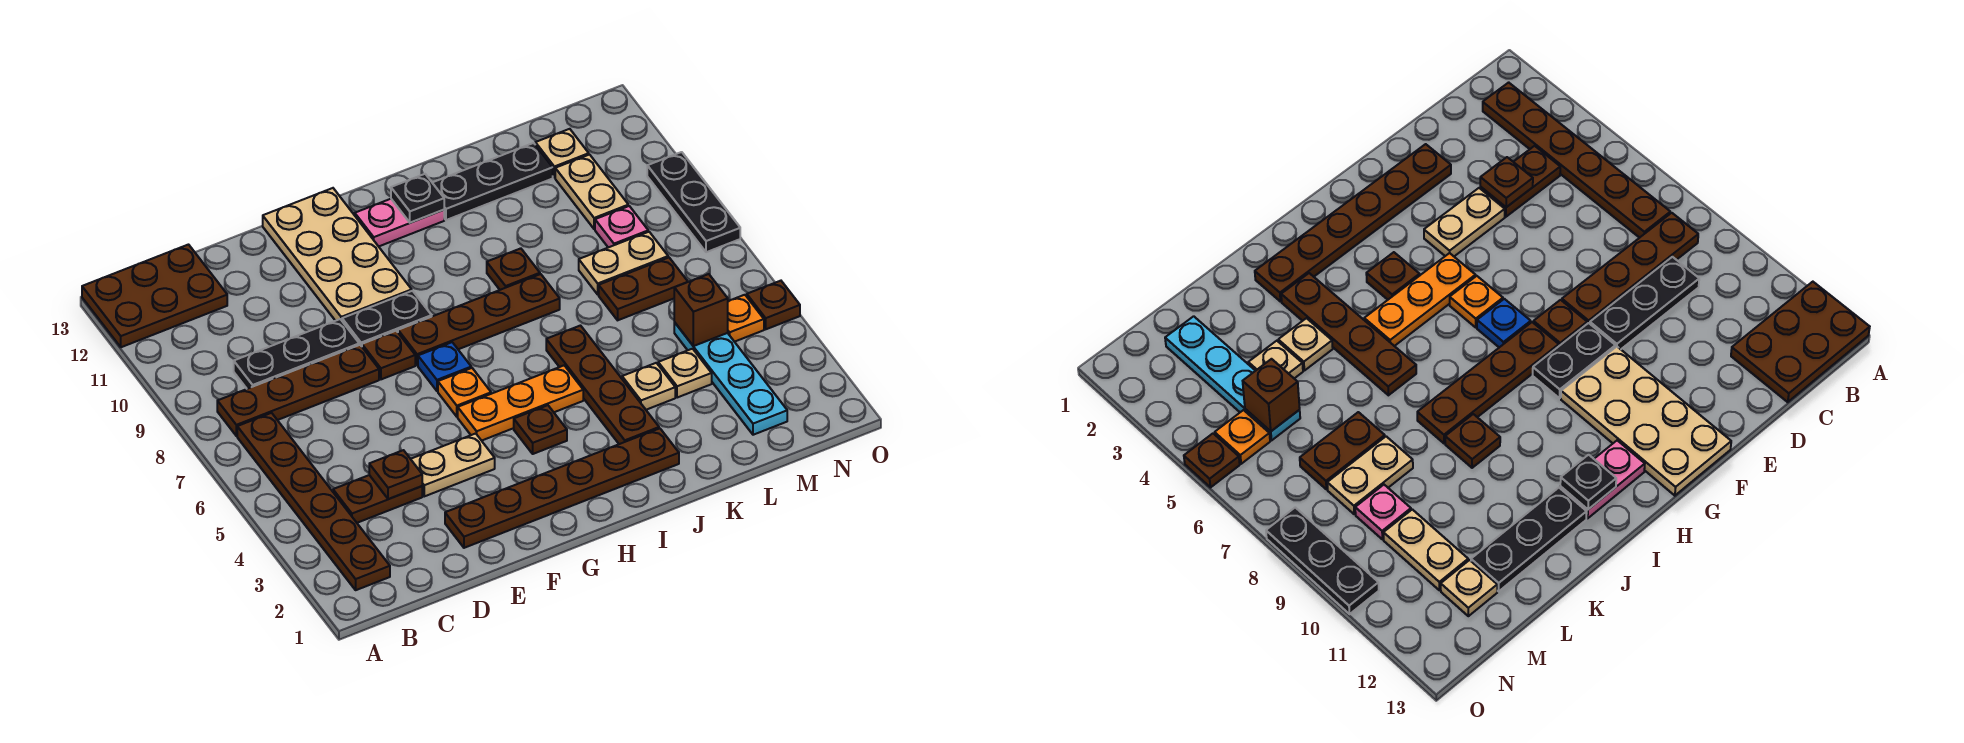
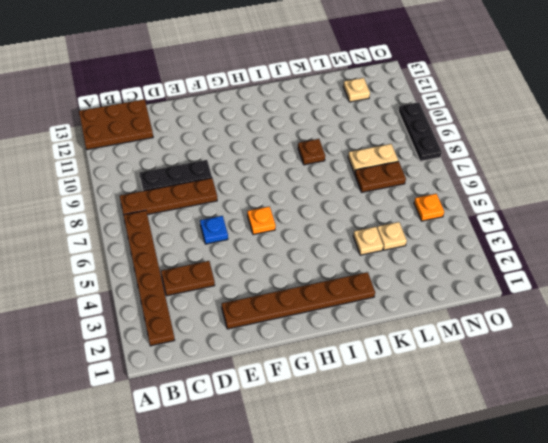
blue plate E6 level 1 -> blue plate G7 level 1
none -> tan plate E4:F4 level 1
none -> brown plate F8 level 1
none -> black plate F9:G9 level 1
none -> tan plate F10:G13 level 1

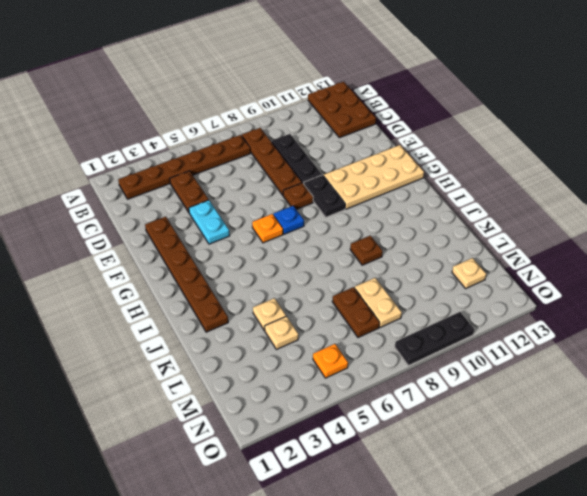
cyan plate E4:F4 level 1 -> tan plate E4:F4 level 1
none -> orange plate G5:I5 level 1
none -> brown plate G8:J8 level 1
none -> brown plate H4 level 1
none -> pink plate H12:I12 level 1

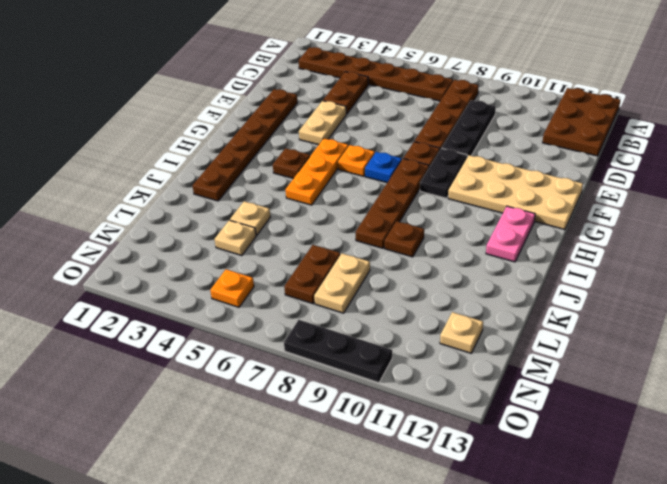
none -> brown plate J3:J6 level 1
none -> black plate J12:L12 level 1
none -> cyan plate M2:M5 level 1
none -> pink plate M9 level 1

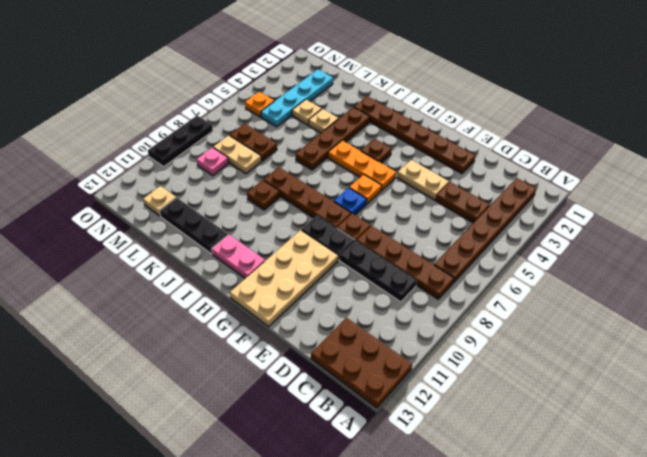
none -> tan plate M10:M11 level 1
none -> brown plate O5 level 1
none -> brown plate D4 level 2
none -> black plate I12 level 2

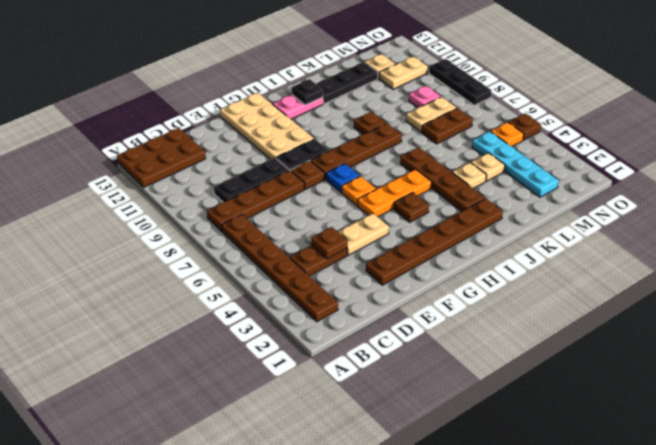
tan plate M11:N11 level 1 -> tan plate M10:M11 level 1
none -> brown brick M5 level 2

